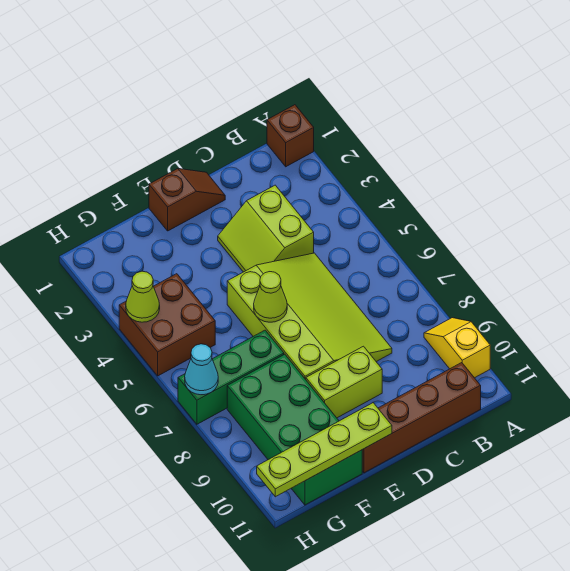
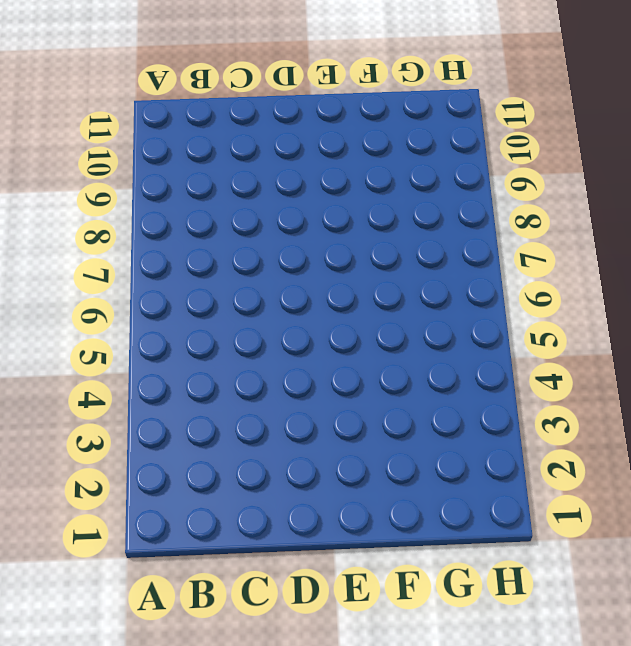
none -> brown brick A1 level 1
none -> yellow slope A9:A10 level 1 top 10
none -> brown brick B11:E11 level 1

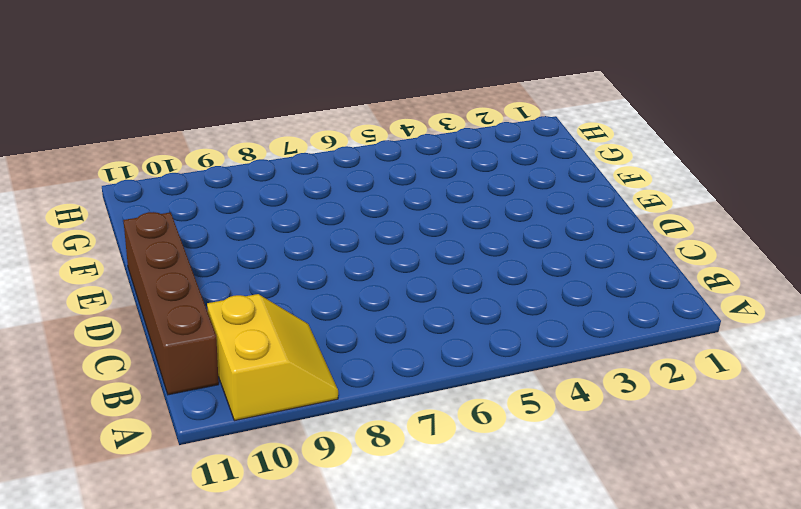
yellow slope A9:B10 level 1 top 10 -> yellow slope A9:A10 level 1 top 10
none -> brown brick A1 level 1
none -> lime slope C3:D4 level 1 top C
none -> lime slope C5:E8 level 1 top E

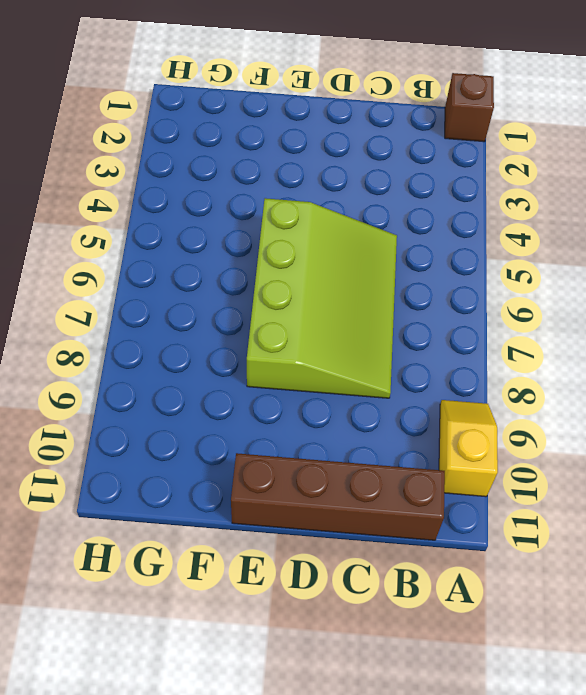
none -> lime slope C3:D4 level 1 top C
none -> brown slope D1:E1 level 1 top E
none -> lime brick D9:E9 level 1

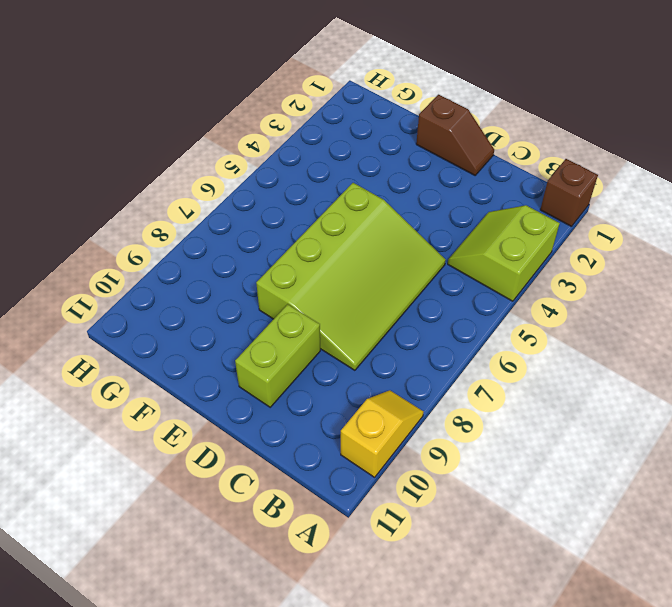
lime slope A3:B4 level 1 top A -> lime slope C3:D4 level 1 top C
lime brick D9:D10 level 1 -> lime brick D9:E9 level 1
none -> brown brick B11:E11 level 1
none -> green brick F7:H7 level 1
none -> green brick F8:G11 level 1

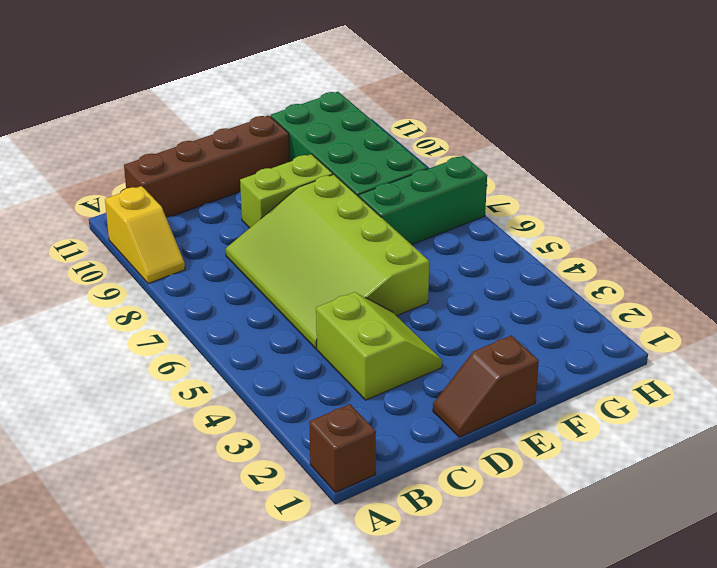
none -> brown brick G4:H5 level 1
none -> lime cone E6 level 2
none -> lime plate E11:H11 level 2

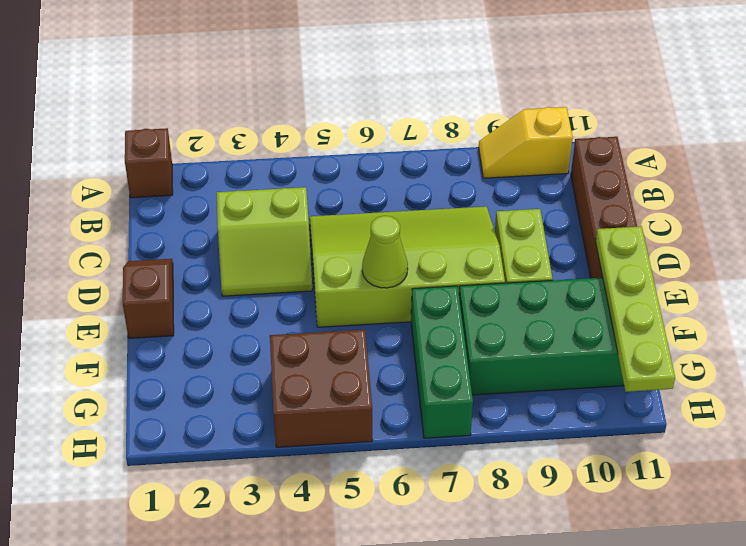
none -> lime cone H4 level 2
none -> cyan cone H7 level 2

